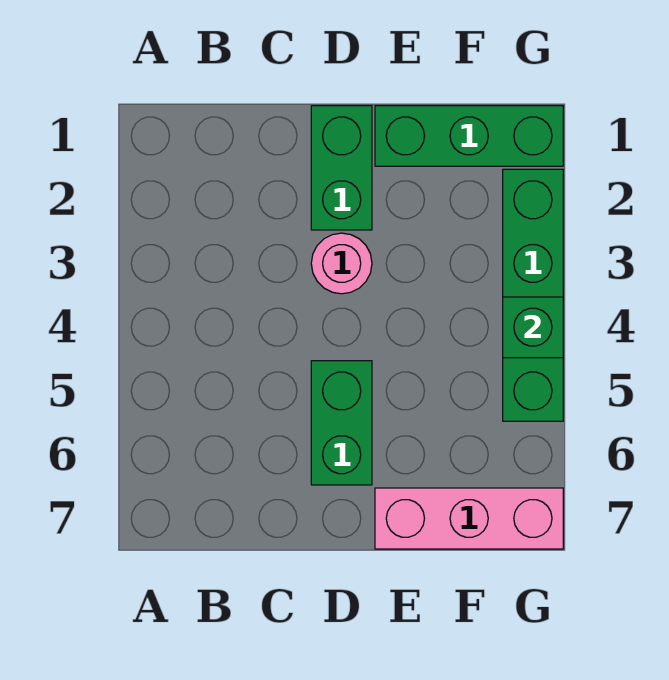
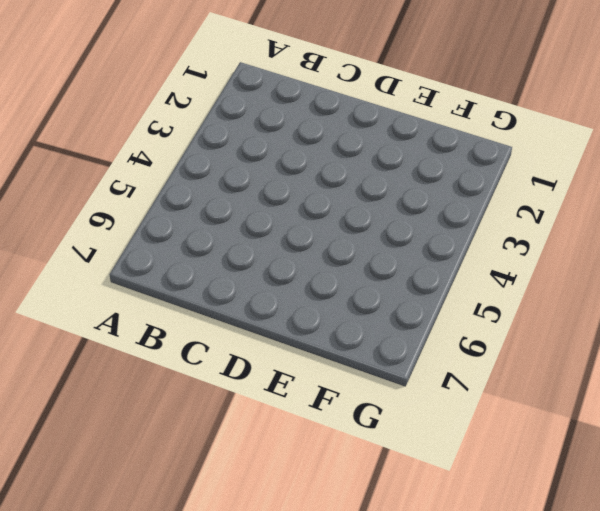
none -> green brick D1:D2 level 1
none -> pink round brick D3 level 1

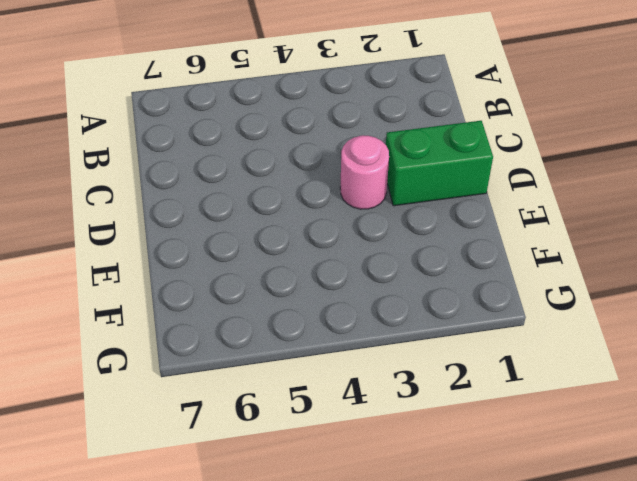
none -> green brick D5:D6 level 1
none -> green brick E1:G1 level 1

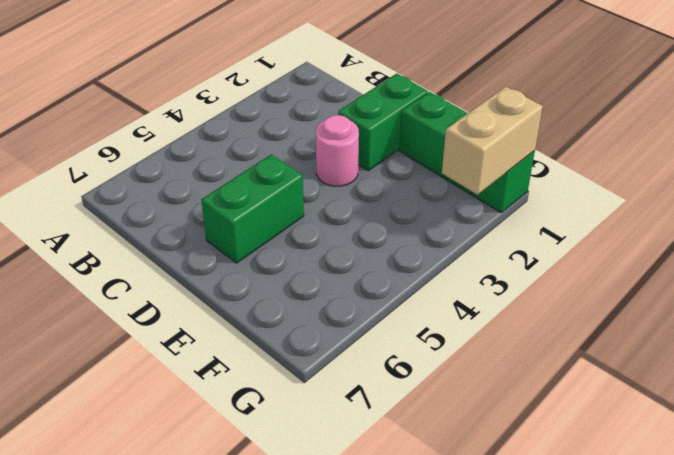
tan brick G1:G2 level 2 -> none
none -> pink brick E7:G7 level 1
none -> green brick G2:G5 level 1

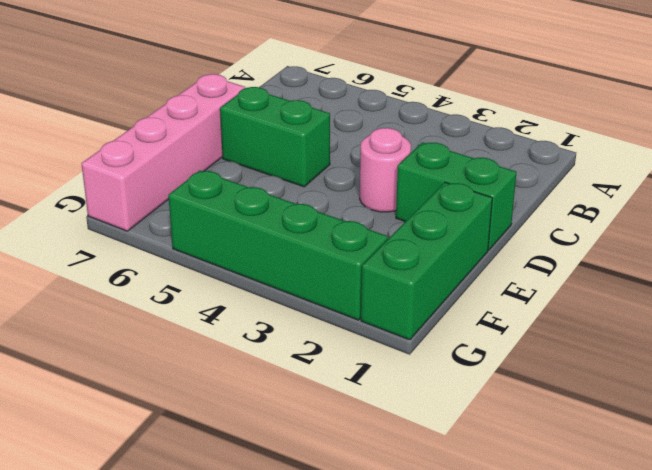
pink brick D7:G7 level 1 -> pink brick E7:G7 level 1
none -> green brick G4 level 2

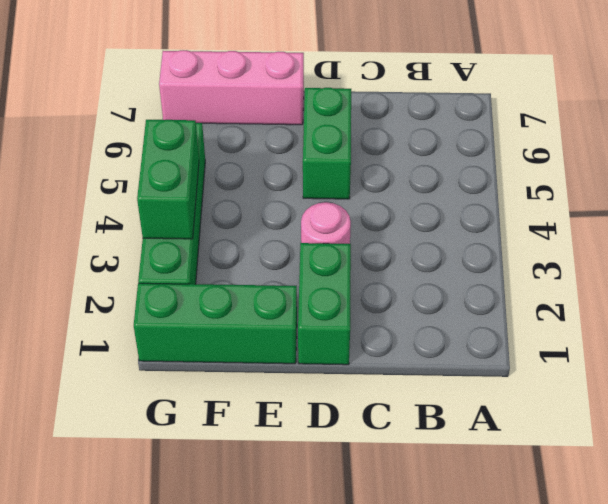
green brick G3:G4 level 2 -> green brick G4 level 2

